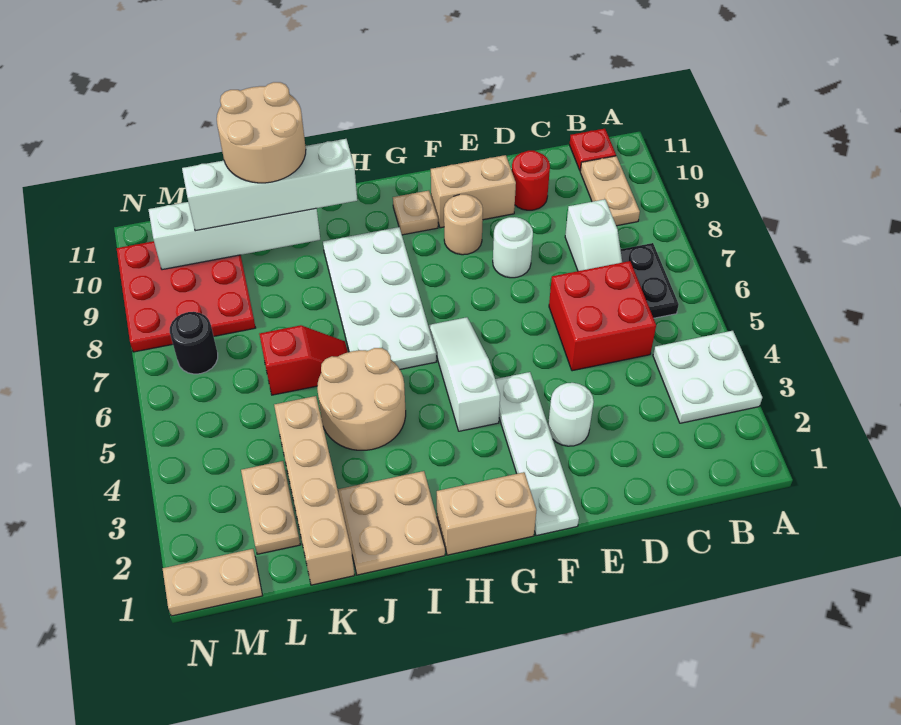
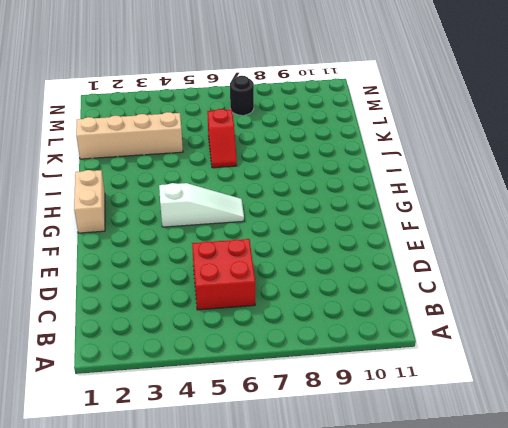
none -> white plate A3:B4 level 1
none -> black plate B6:B7 level 1
none -> tan plate B9:B10 level 1

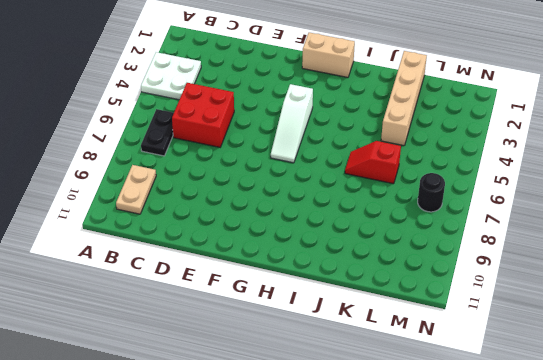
none -> red plate B11 level 1
none -> white slope C7:C8 level 1 top 8
none -> red round brick D10 level 1

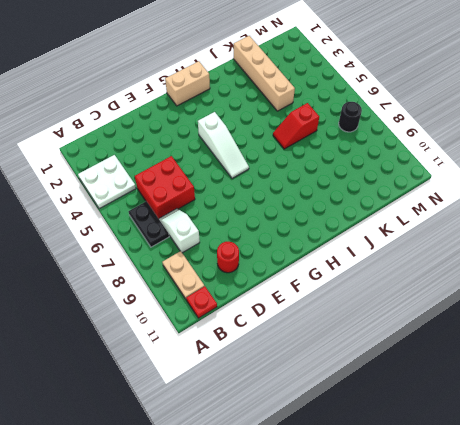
none -> white round brick E3 level 1
none -> white round brick E8 level 1
none -> tan brick E10:F10 level 1

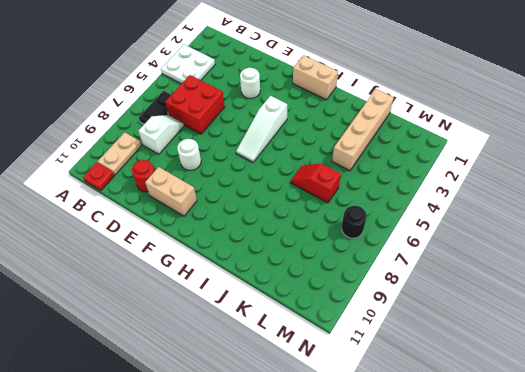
none -> white plate F1:F4 level 1
none -> tan round brick F9 level 1
none -> tan plate G10 level 1

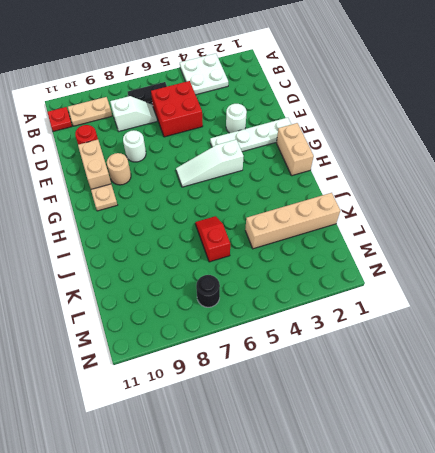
none -> white plate H6:I9 level 1
none -> tan plate I1:J2 level 1
none -> tan round brick I4:J5 level 1

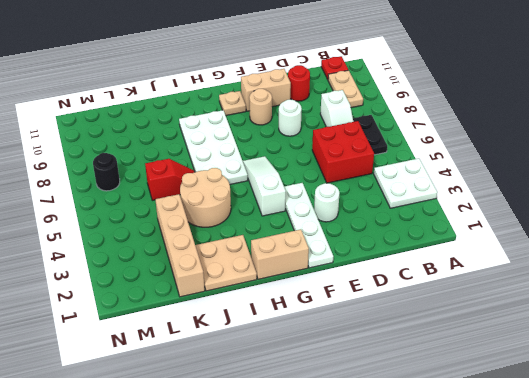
none -> tan plate L2:L3 level 1
none -> red plate L8:N10 level 1
none -> tan plate M1:N1 level 1

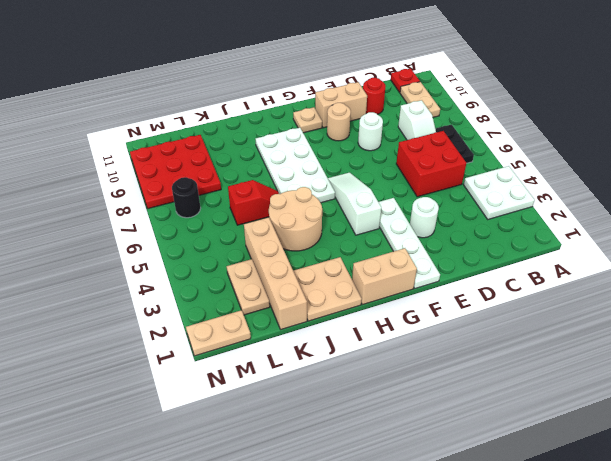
none -> white brick J10:M10 level 2
none -> white brick I10:L10 level 3
none -> tan round brick J10:K11 level 4

